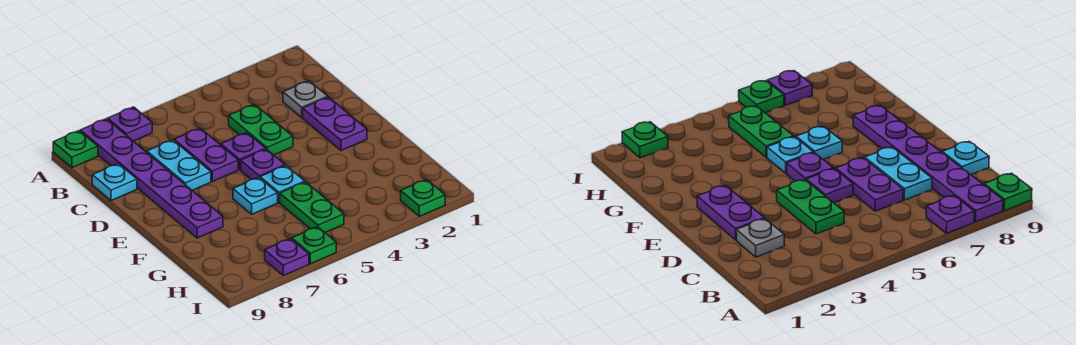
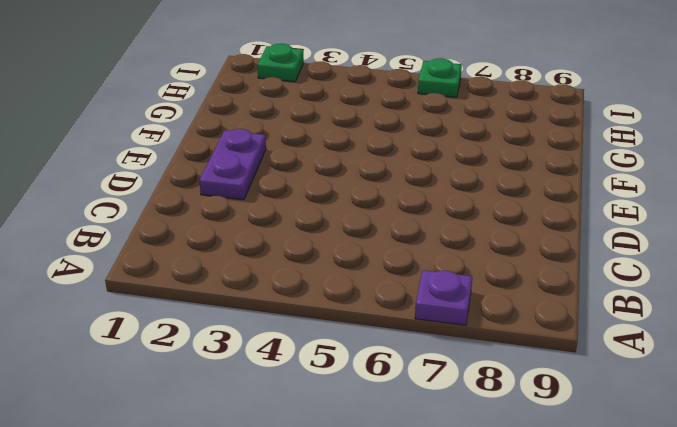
none -> purple plate A8:F8 level 1
none -> green plate A9 level 1
none -> grey plate C2 level 1

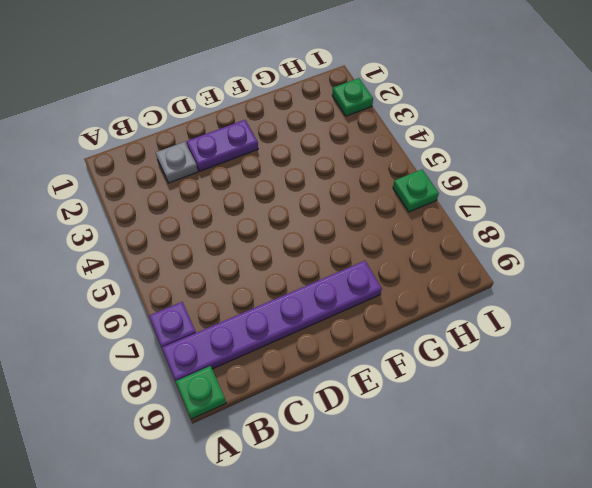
none -> green plate C4:D4 level 1
none -> purple plate C6:D6 level 1
none -> cyan plate C7:D7 level 1

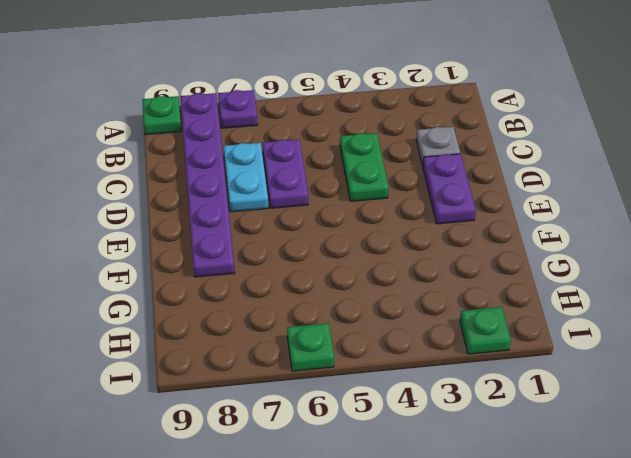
none -> cyan plate C9 level 1
none -> purple plate D5 level 1
none -> purple plate E5 level 1

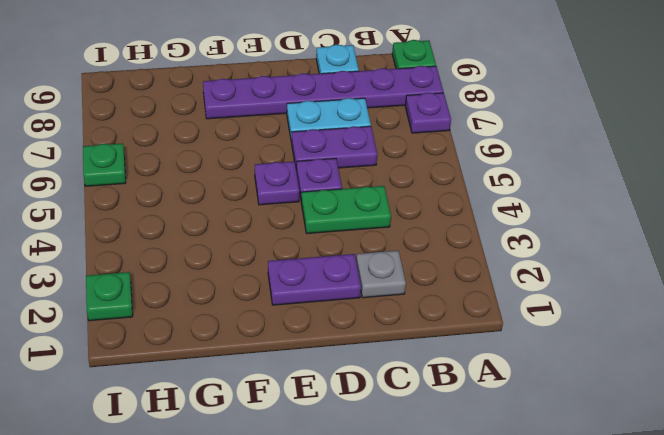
none -> cyan plate F5 level 1
none -> cyan plate F6 level 1
none -> green plate G5:H5 level 1

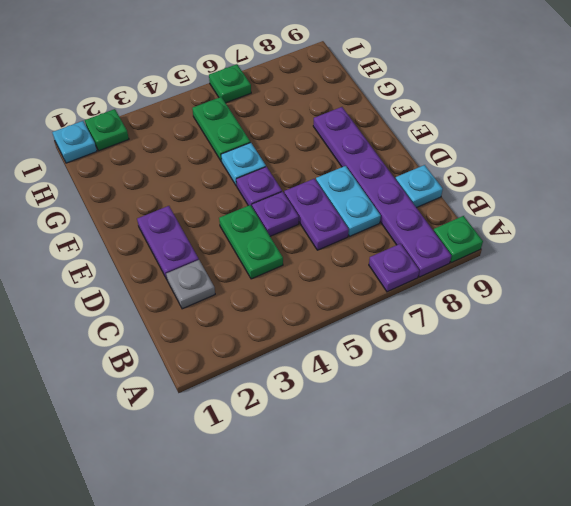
cyan plate I1 level 1 -> cyan plate F6 level 1
none -> purple plate I7 level 1

